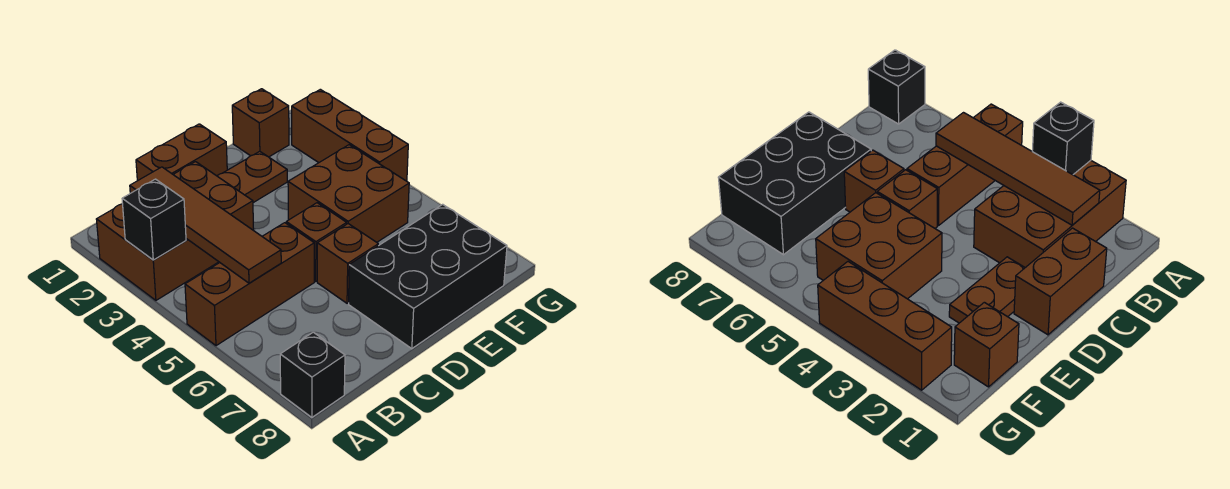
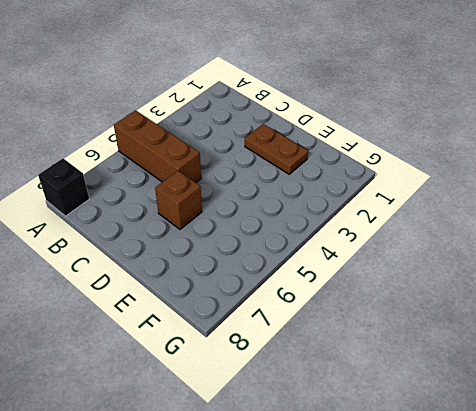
none -> brown brick A2:C3 level 1
none -> brown brick C1:D1 level 1
none -> brown brick D5 level 1

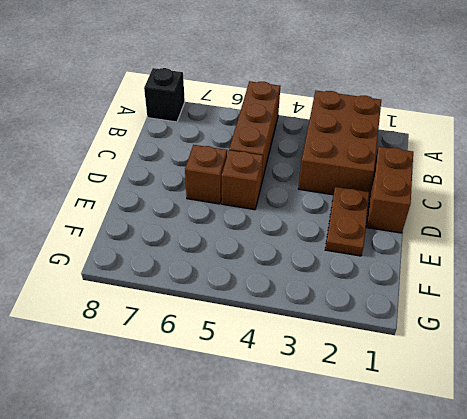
none -> black brick D7:F8 level 1
none -> brown brick E4:F5 level 1
none -> brown brick F1 level 1

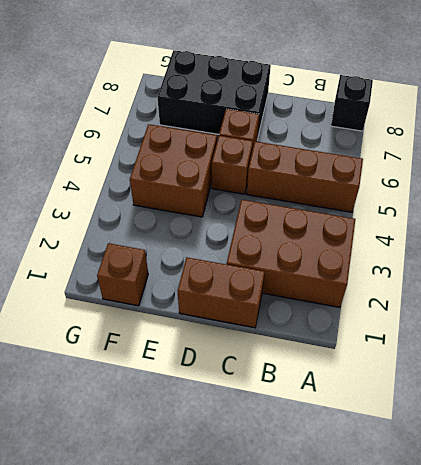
none -> brown plate D2:E2 level 1
none -> brown brick G2:G4 level 1
none -> black brick A3 level 2

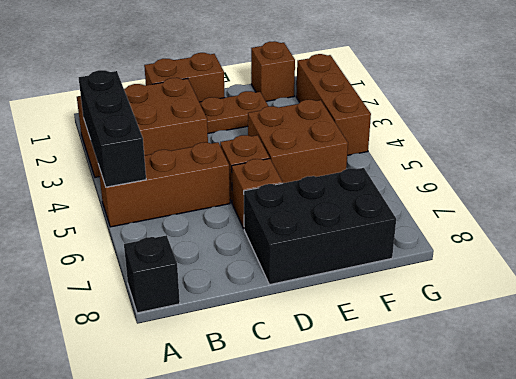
black brick A3:A5 level 2 -> black brick A3 level 2
none -> brown tile B2:B5 level 2

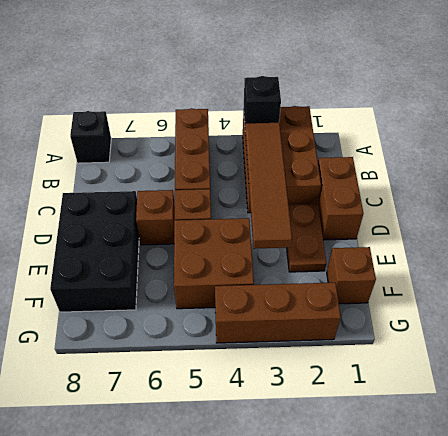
brown tile B3:E3 level 2 -> brown tile B2:B5 level 2

